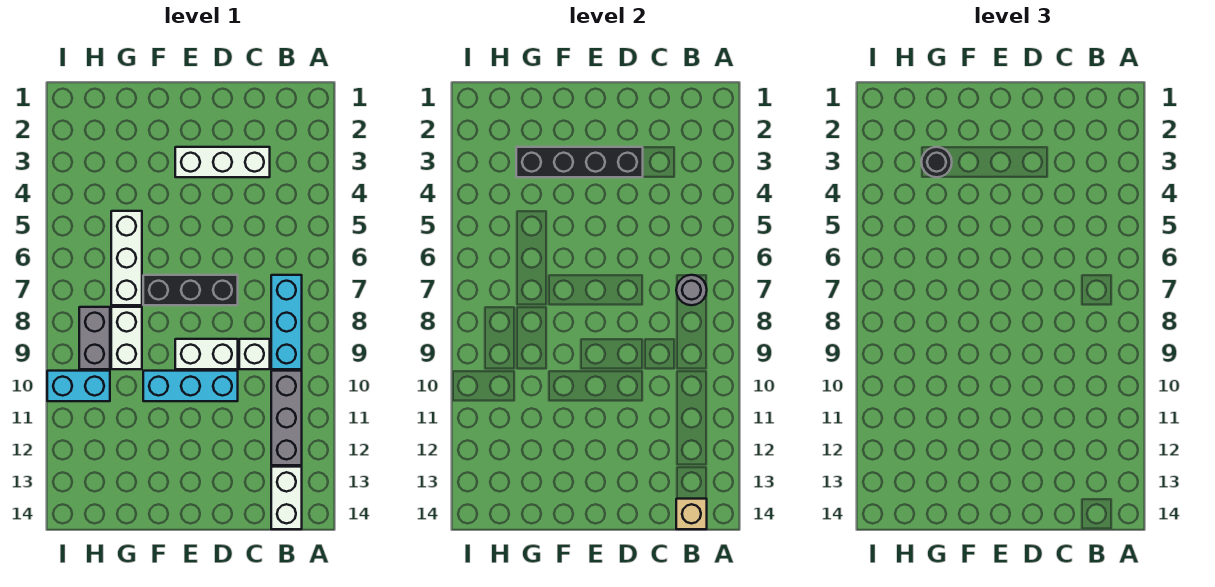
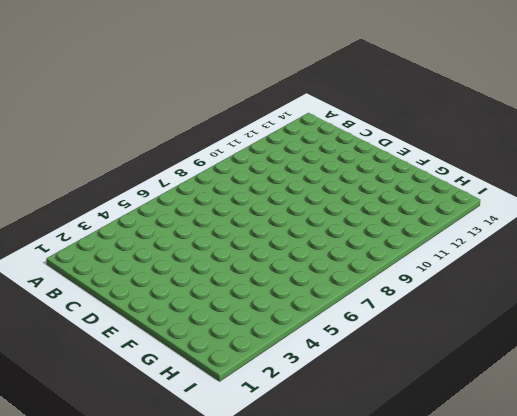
none -> cyan brick B7:B9 level 1
none -> grey brick B10:B12 level 1
none -> white brick B13:B14 level 1

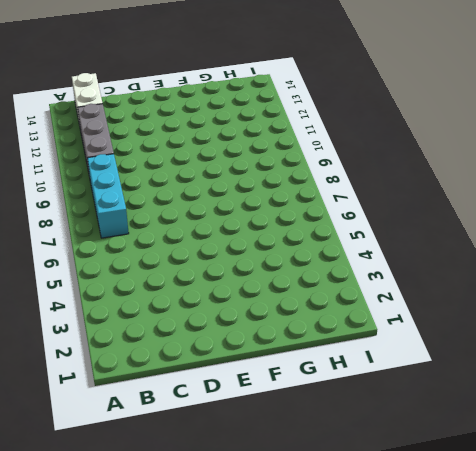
none -> white brick C3:E3 level 1
none -> white brick C9 level 1
none -> black brick D7:F7 level 1

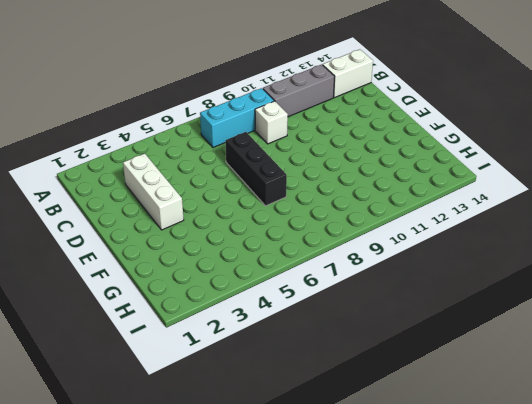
none -> white brick D9:E9 level 1
none -> cyan brick D10:F10 level 1
none -> white brick G5:G7 level 1

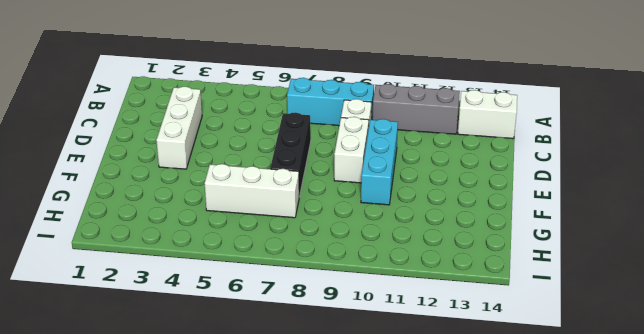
none -> white brick G8:G9 level 1
none -> grey brick H8:H9 level 1
none -> cyan brick H10:I10 level 1

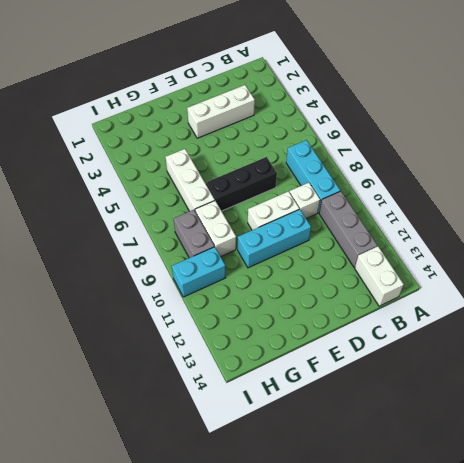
none -> grey round brick B7 level 2
none -> tan brick B14 level 2
none -> black brick D3:G3 level 2

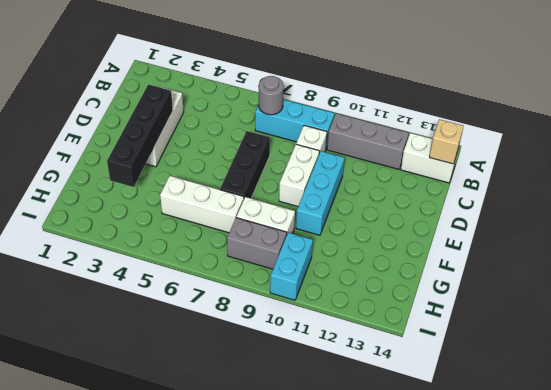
none -> black round brick G3 level 3

